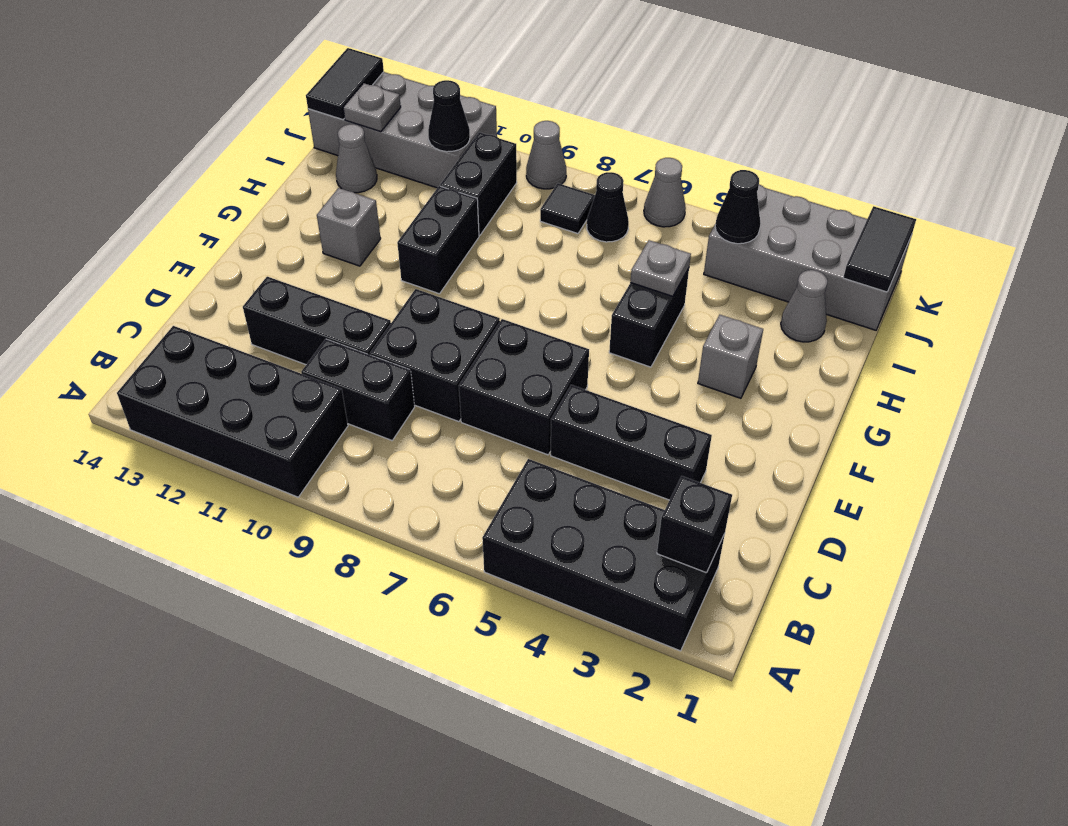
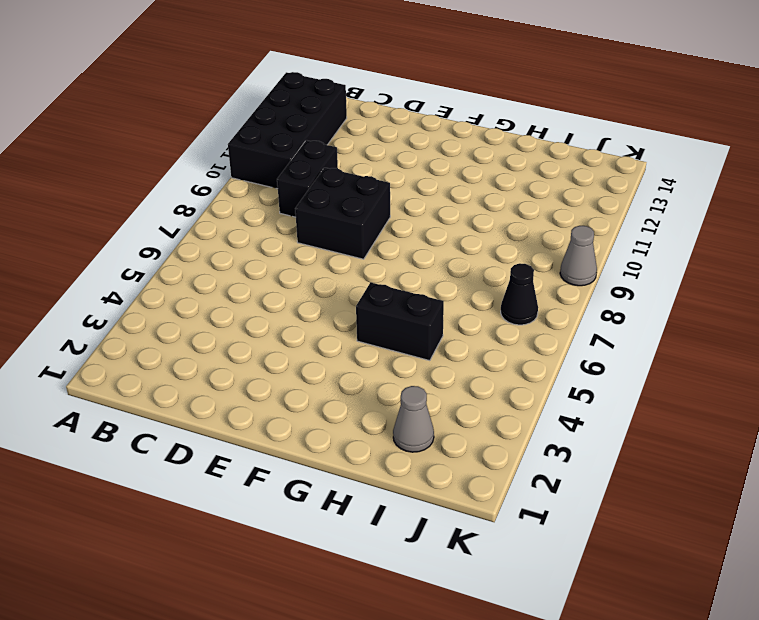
none -> black brick A2:B5 level 1
none -> black brick D3:D5 level 1
none -> black brick D6:E7 level 1

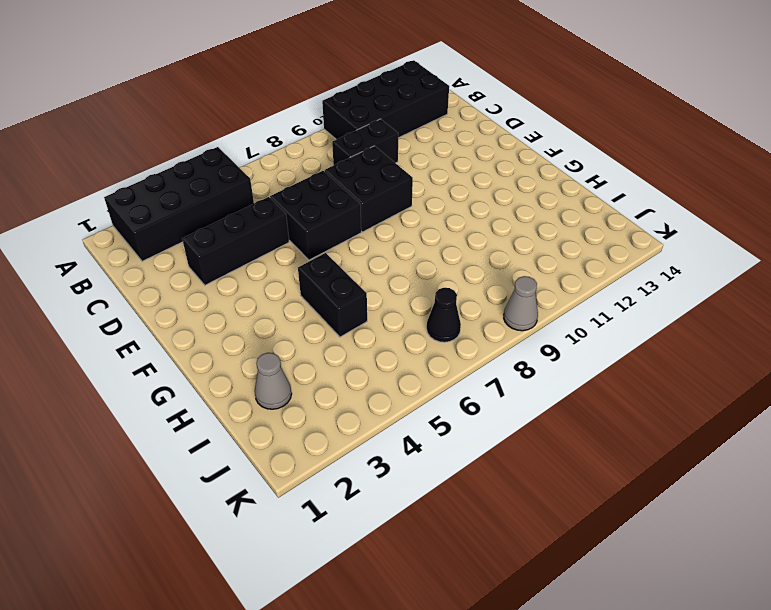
none -> black brick D10:D12 level 1
none -> grey brick G3 level 1
none -> black brick G10:H10 level 1

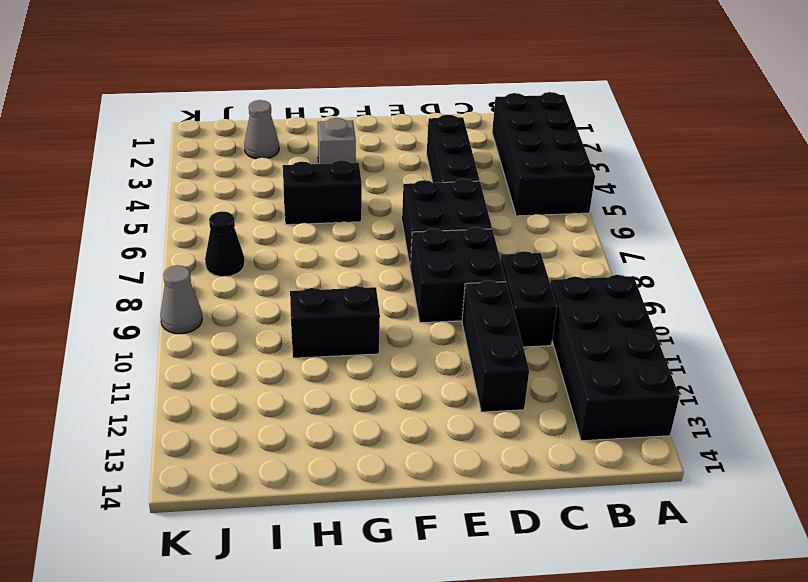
none -> grey brick G12 level 1
none -> black brick I10:J10 level 1
none -> grey cone I13 level 1

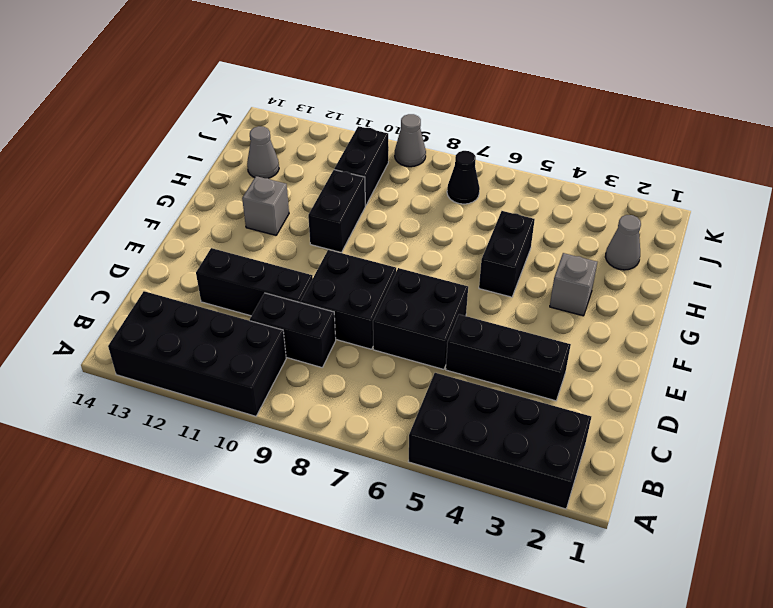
none -> grey brick J1:K4 level 1
none -> black tile J8 level 1
none -> grey brick J11:K14 level 1

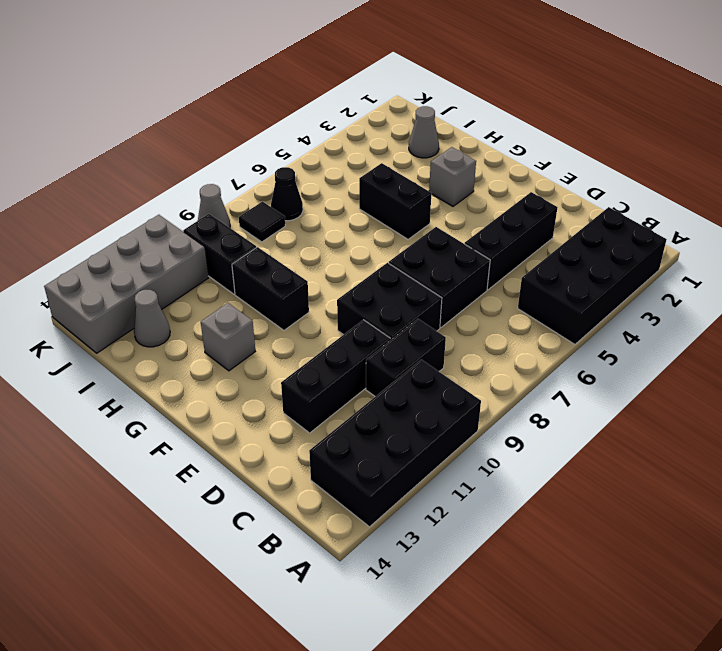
none -> grey brick J1:K4 level 1
none -> grey cone K6 level 1
none -> black brick B2 level 2

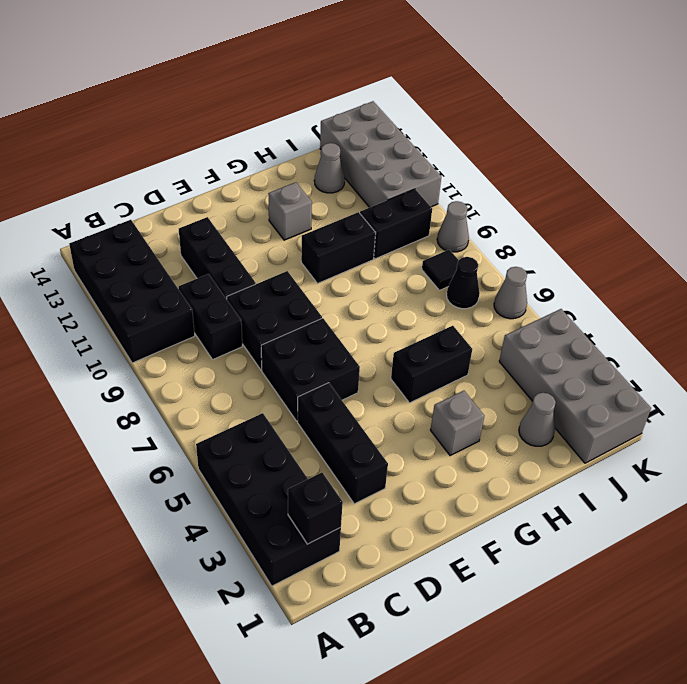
none -> grey plate H5 level 2
none -> black tile J1:K1 level 2
none -> black cone J4 level 2

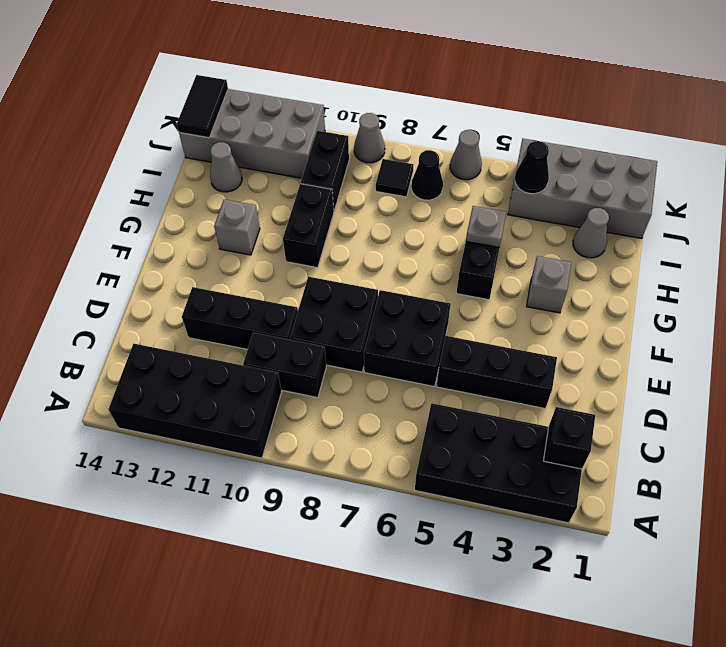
none -> black tile J1:K1 level 2
none -> black cone J11 level 2
none -> grey plate J13 level 2

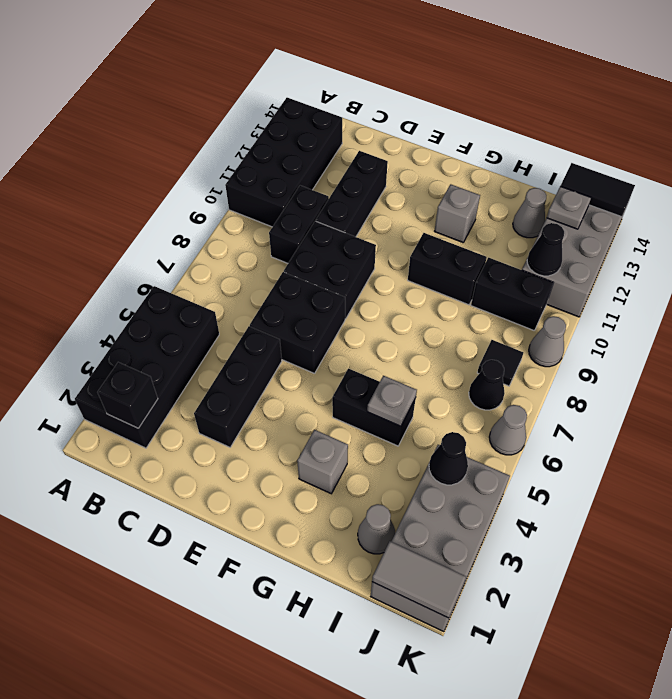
grey tile J1:K1 level 2 -> black tile J1:K1 level 2

